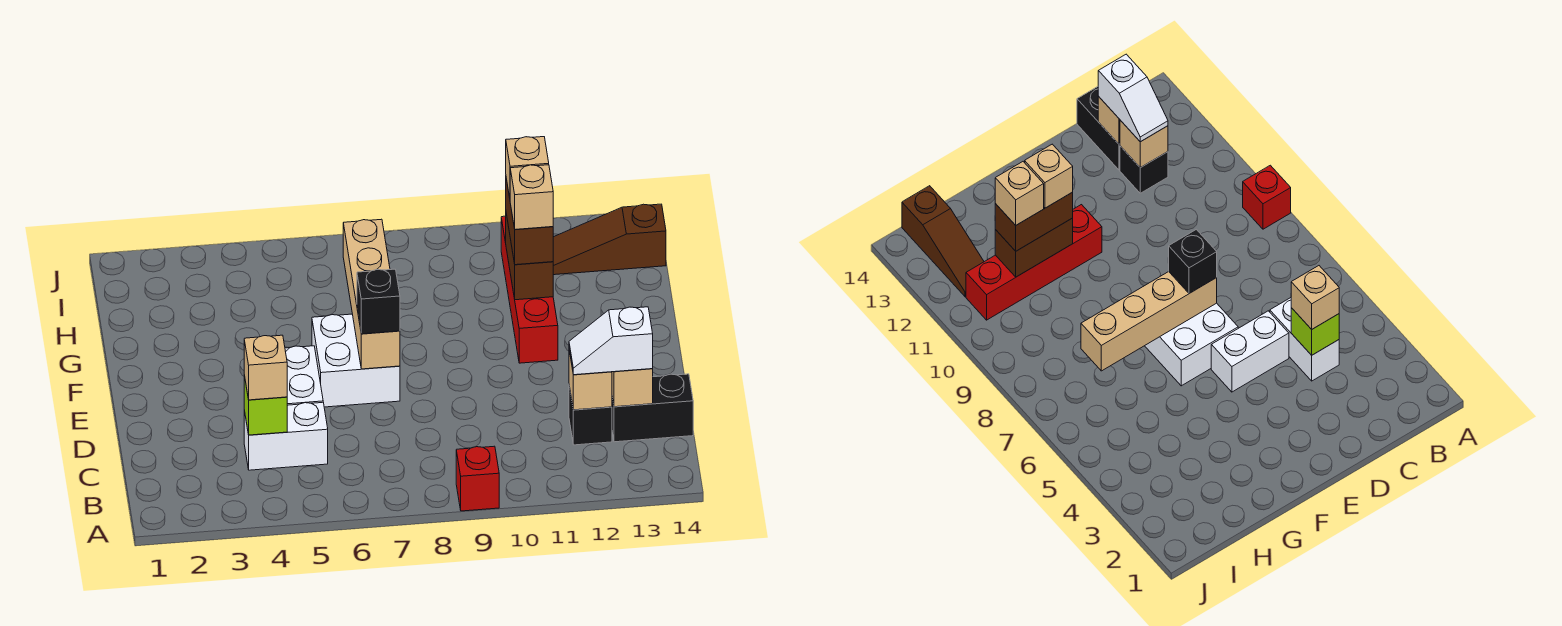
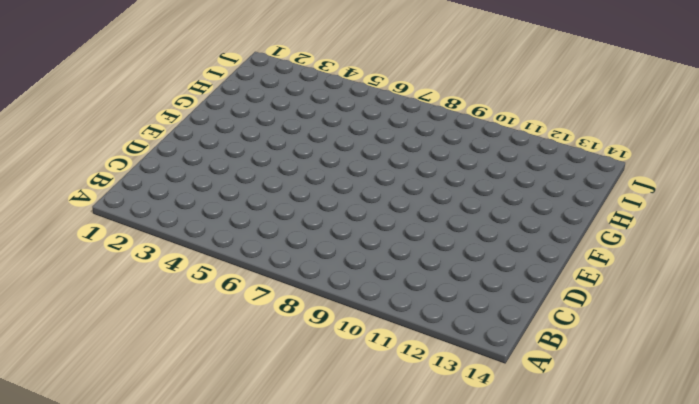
none -> red brick A9 level 1
none -> white brick C4:C5 level 1
none -> black brick C12 level 1

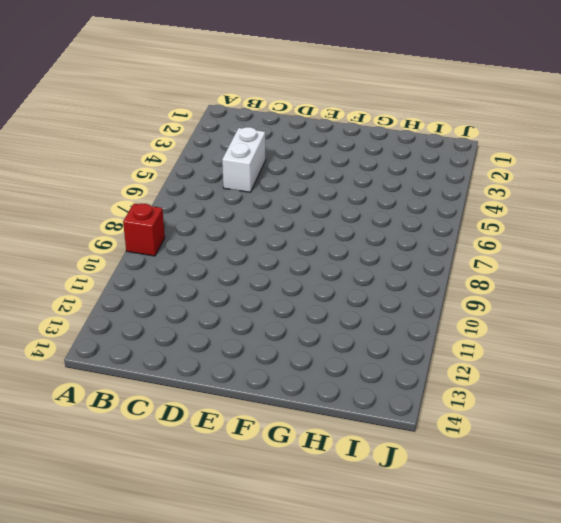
none -> black brick C12 level 1
none -> black brick C13:C14 level 1
none -> white brick D5:E5 level 1

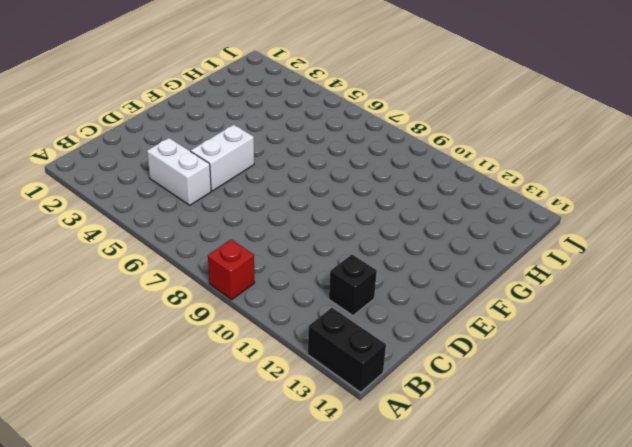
black brick A13:A14 level 1 -> black brick C13:C14 level 1
none -> white brick E6:F7 level 1
none -> red brick F11:I11 level 1
none -> brown slope I12:I14 level 1 top 14

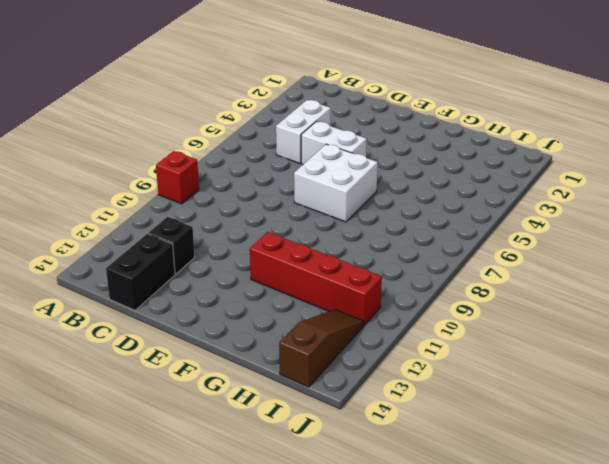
none -> lime brick C4 level 2
none -> tan brick C12 level 2
none -> tan brick C13 level 2

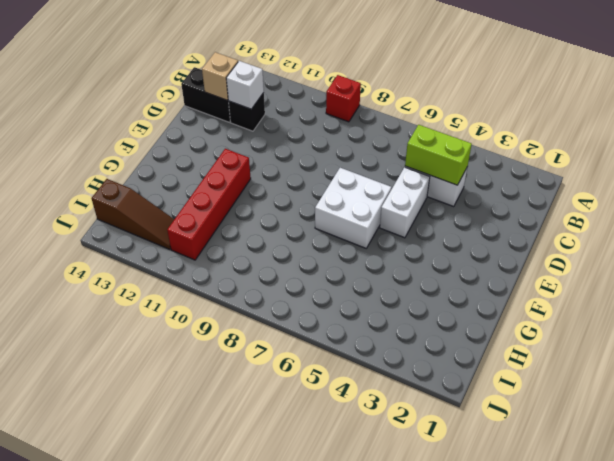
lime brick C4:C5 level 2 -> lime brick C4 level 2
white brick C12 level 2 -> tan brick C12 level 2
none -> tan brick E7:H7 level 2
none -> brown brick G11:H11 level 2
none -> tan brick C4 level 3

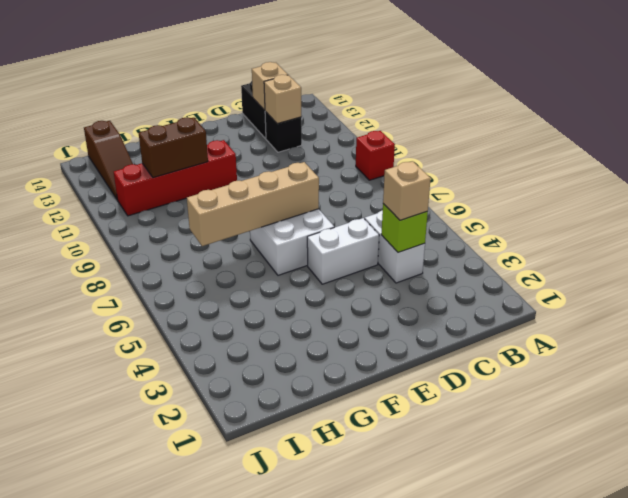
none -> white slope C12:C13 level 3 top 13
none -> black brick E7 level 3
none -> brown brick G11:H11 level 3

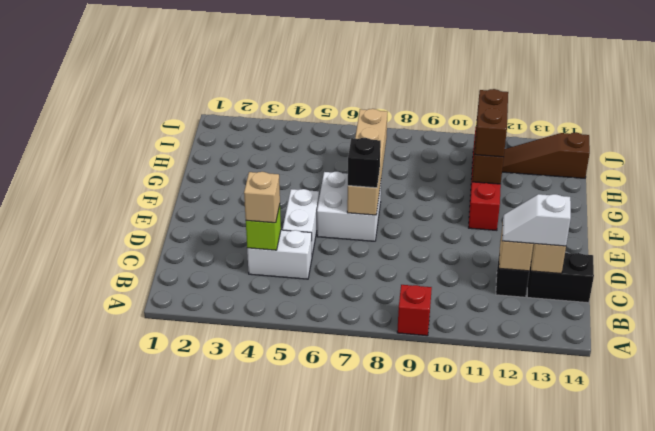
none -> tan brick G11 level 4
none -> tan brick H11 level 4

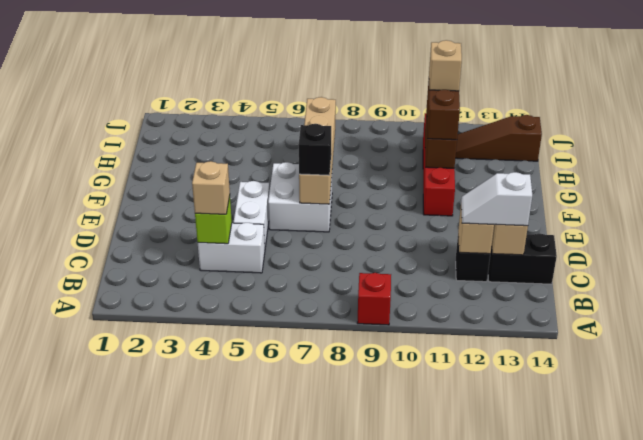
none -> tan brick G11 level 4

